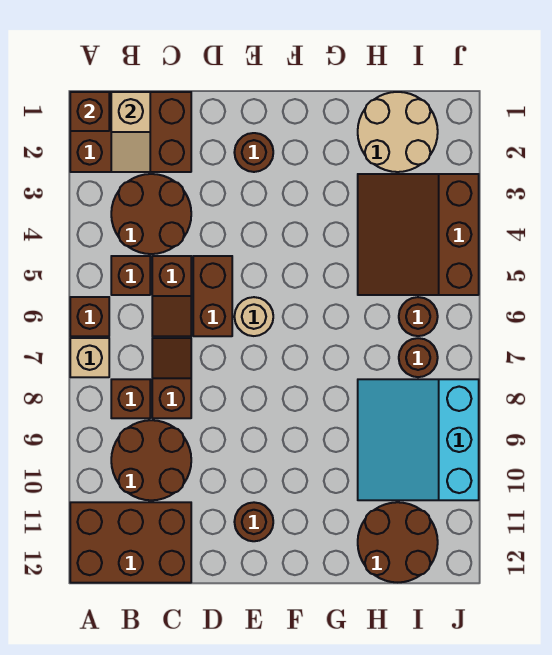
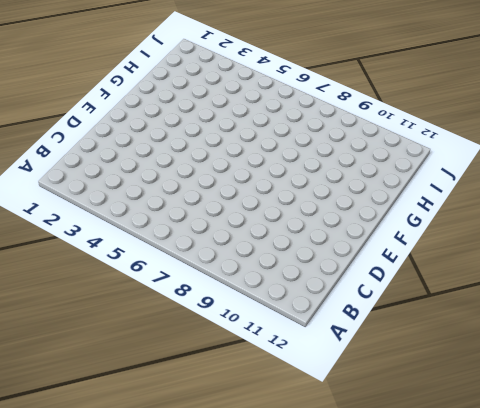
none -> brown brick A1:C2 level 1
none -> brown brick A6 level 1
none -> tan brick A7 level 1

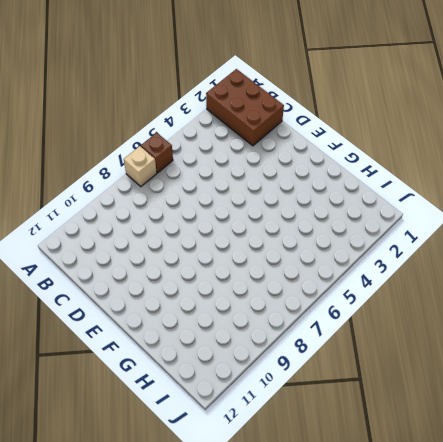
none -> brown brick A11:C12 level 1
none -> brown round brick B3:C4 level 1
none -> brown brick B5 level 1

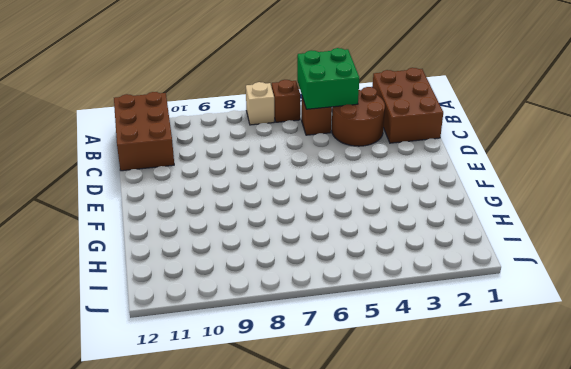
green brick A4:B5 level 2 -> none
none -> brown brick B8 level 1
none -> brown round brick B9:C10 level 1
none -> brown slope C5:C6 level 1 top 5

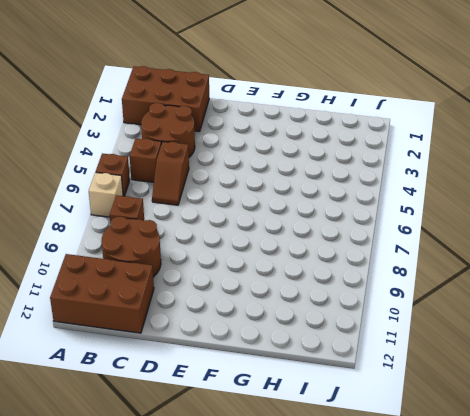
none -> brown slope C7:C8 level 1 top 8
none -> brown brick D5:D6 level 1
none -> brown round brick E2 level 1

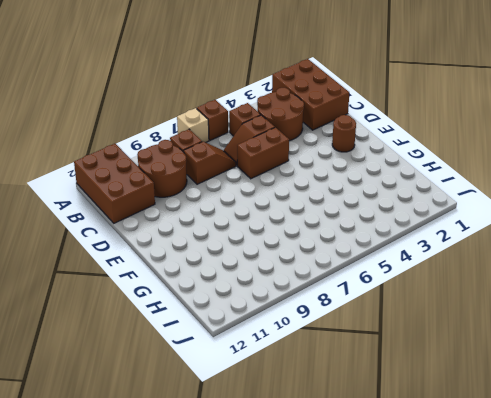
none -> tan round brick E6 level 1
none -> brown round brick E11 level 1
none -> tan round brick H1:I2 level 1

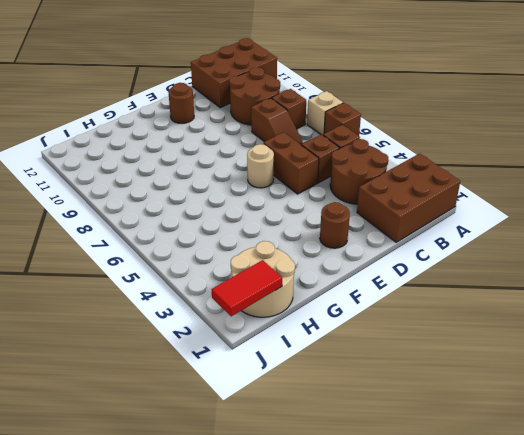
red tile I1:J1 level 2 -> none
none -> brown slope H3:J5 level 1 top J
none -> cyan slope H8:J10 level 1 top J
none -> brown round brick H11:I12 level 1

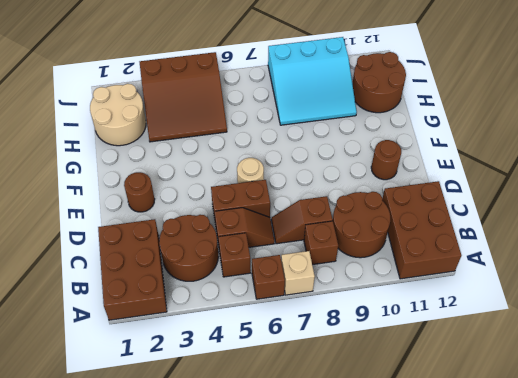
none -> brown round brick I6 level 1
none -> brown round brick I7 level 1
none -> brown brick A1 level 2

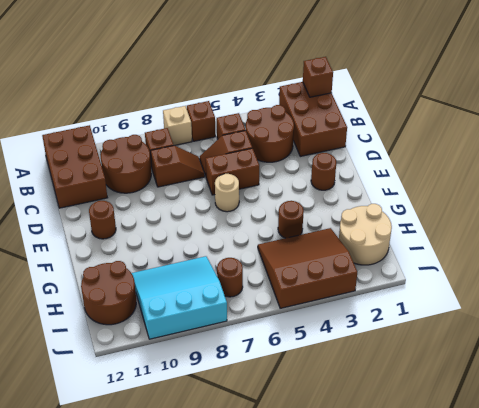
brown round brick G4 level 1 -> brown round brick I6 level 1
none -> tan slope B1:B2 level 2 top 1

